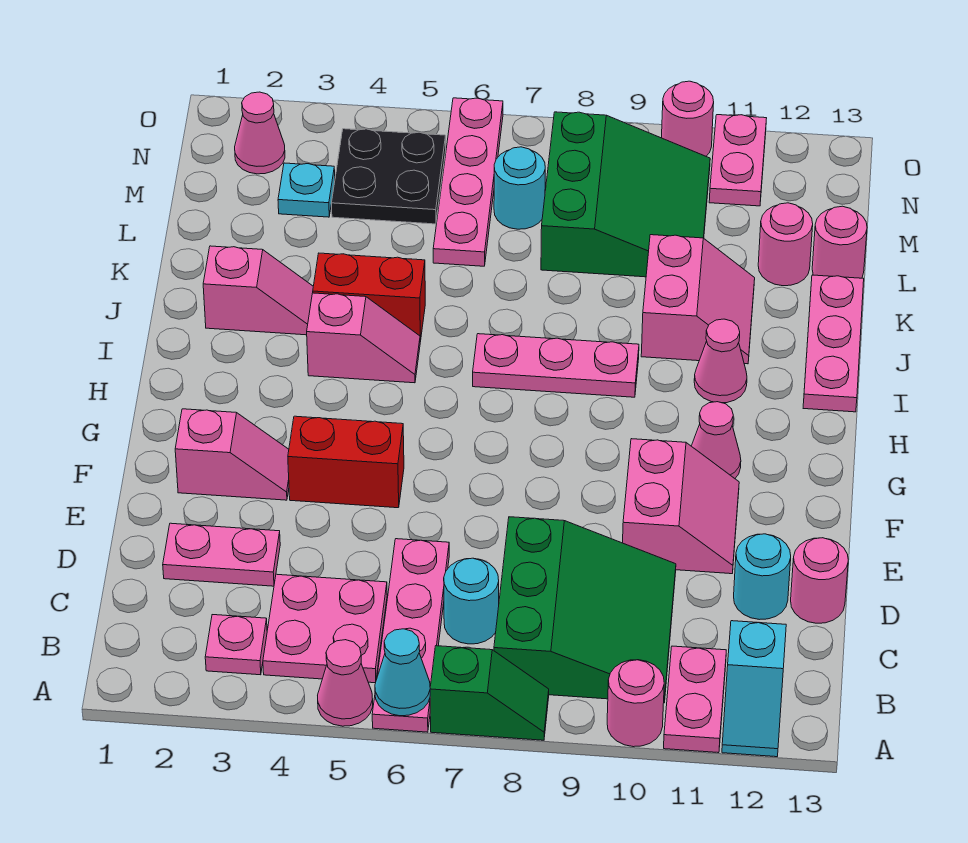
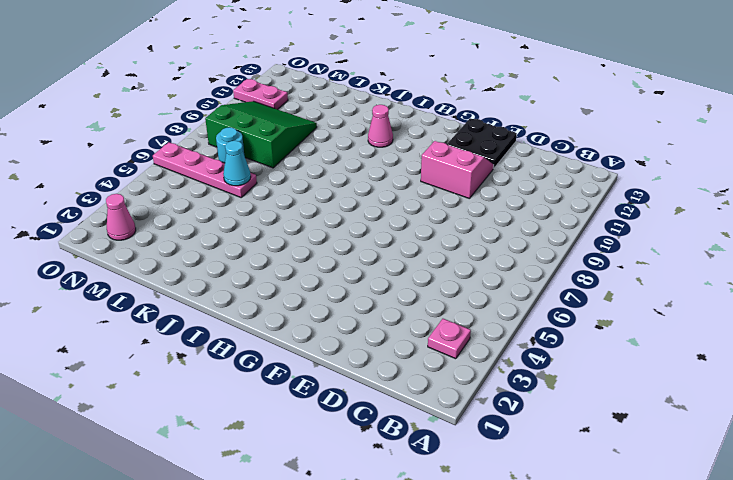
black plate E12:F13 level 1 -> black plate M4:N5 level 1
cyan cone L6 level 2 -> cyan cone A6 level 2
none -> pink cone A5 level 1
none -> pink plate A6:D6 level 1
none -> green slope A7:A8 level 1 top 7
none -> pink round brick A10 level 1

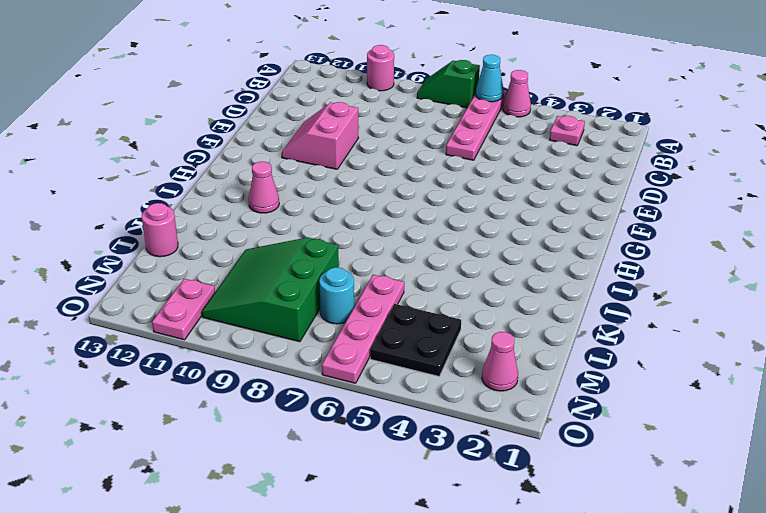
none -> pink plate A11:B11 level 1
none -> cyan slope A12:B12 level 1 top B
none -> pink plate B4:C5 level 1
none -> green slope B8:D10 level 1 top 8

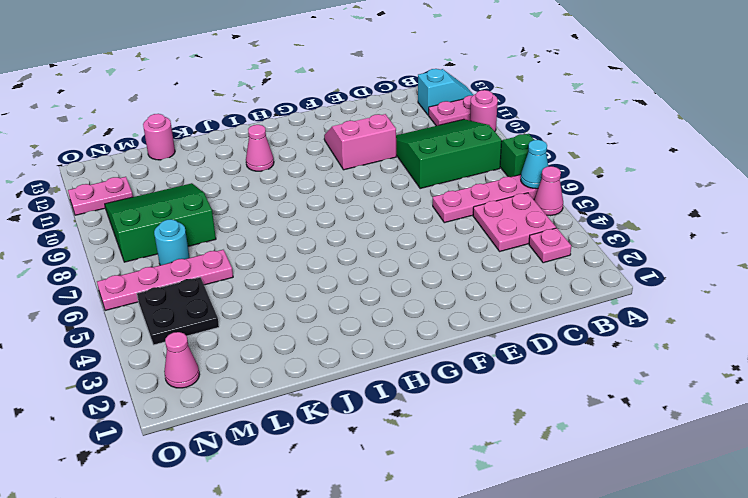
none -> cyan round brick C7 level 1
none -> pink plate D2:D3 level 1
none -> cyan round brick D12 level 1
none -> pink round brick D13 level 1

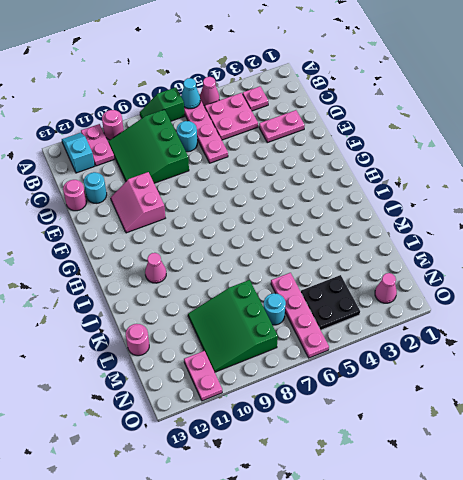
none -> pink slope F2:F3 level 1 top 2
none -> red brick F4:F5 level 1
none -> pink cone G11 level 1
none -> pink slope I4:I5 level 1 top 4

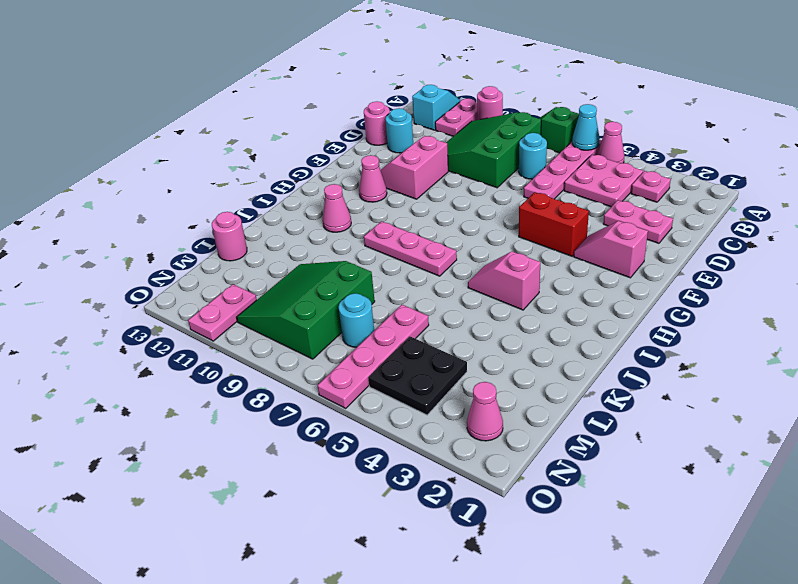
none -> pink plate I13:K13 level 1
none -> pink slope J2:J3 level 1 top 2
none -> red brick J4:J5 level 1
none -> pink slope J10:K11 level 1 top 10

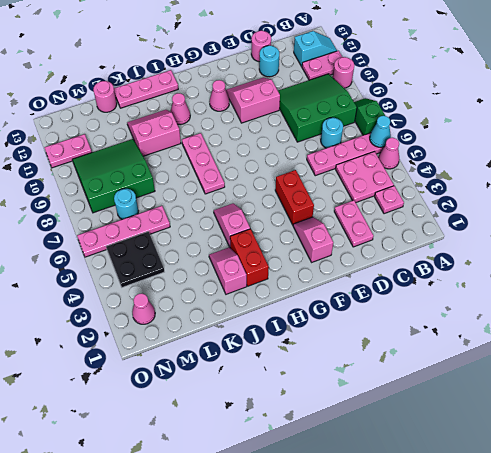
red brick I2:I3 level 1 -> red brick J4:J5 level 1
none -> pink round brick L12 level 1
none -> cyan plate M3 level 1
none -> pink round brick O10 level 1

